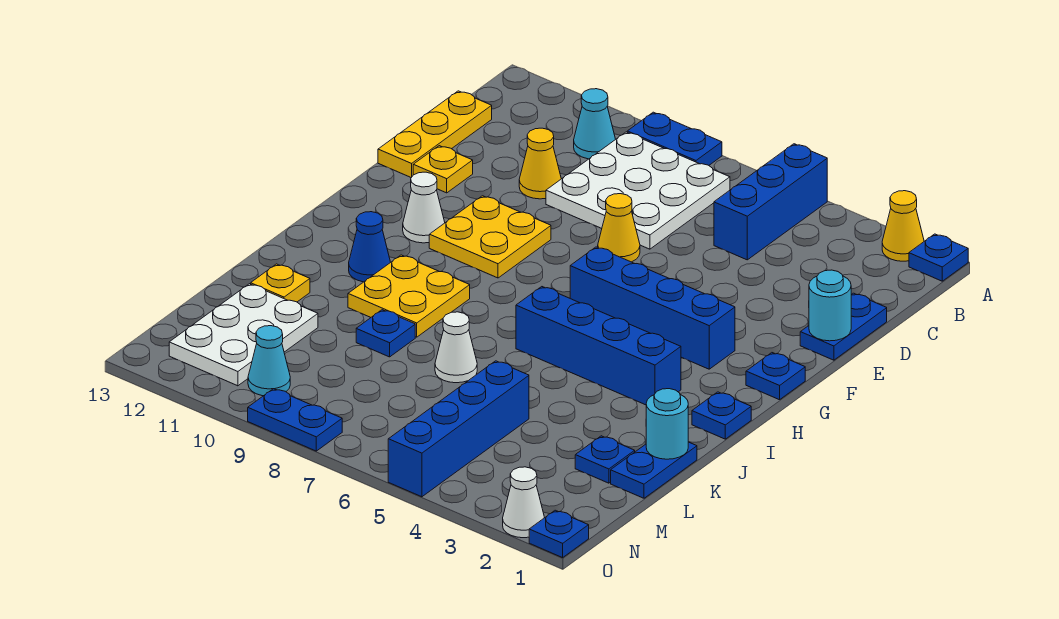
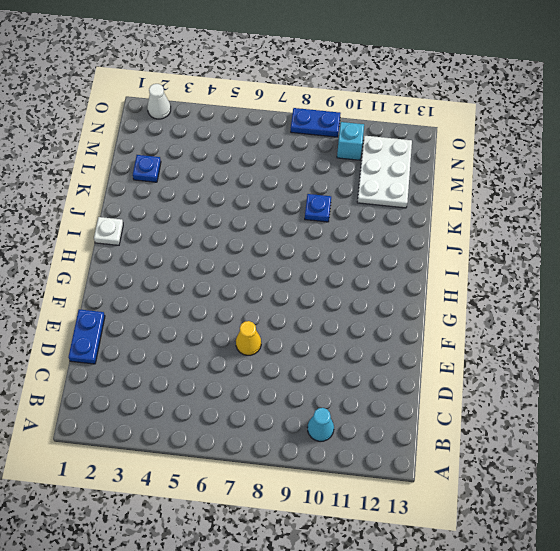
white plate I1 level 1 -> blue plate I1 level 1
cyan brick N10 level 1 -> cyan cone N10 level 1
none -> blue plate A1 level 1
none -> yellow cone A2 level 1
none -> blue brick A5:C5 level 1
none -> blue plate A8:A9 level 1

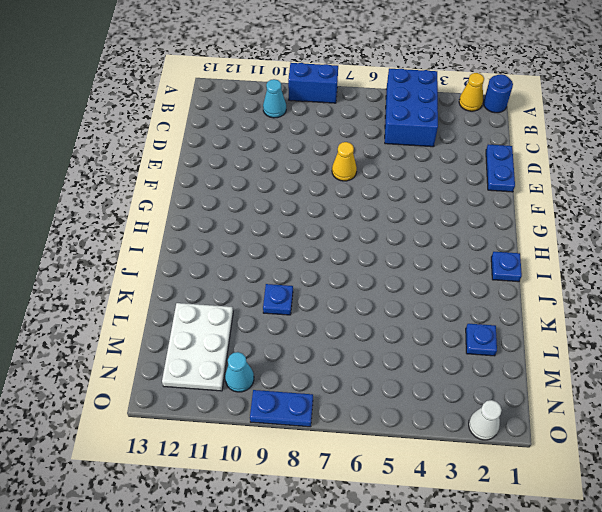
blue round brick A1 level 1 -> blue plate A1 level 1
blue brick A4:C5 level 1 -> blue brick A5:C5 level 1
blue brick A8:A9 level 1 -> blue plate A8:A9 level 1
none -> white plate B7:D9 level 1
none -> yellow plate C13:E13 level 1
none -> yellow cone D10 level 1
none -> yellow plate E12 level 1

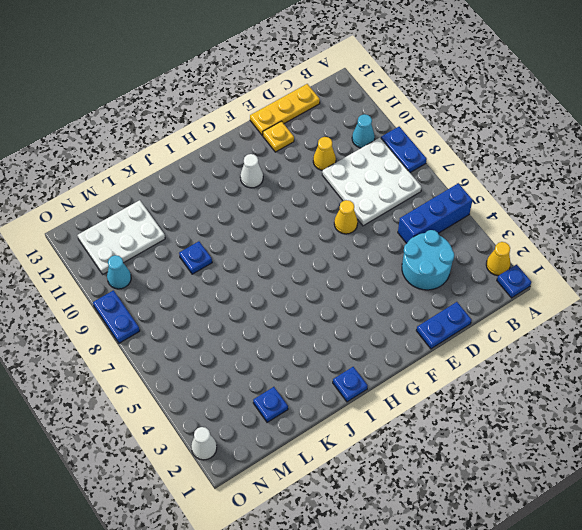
cyan round brick C3:D4 level 1 -> none
none -> yellow plate F9:G10 level 1
none -> blue plate G1 level 1
none -> blue brick G3:G6 level 1
none -> blue brick I3:I6 level 1

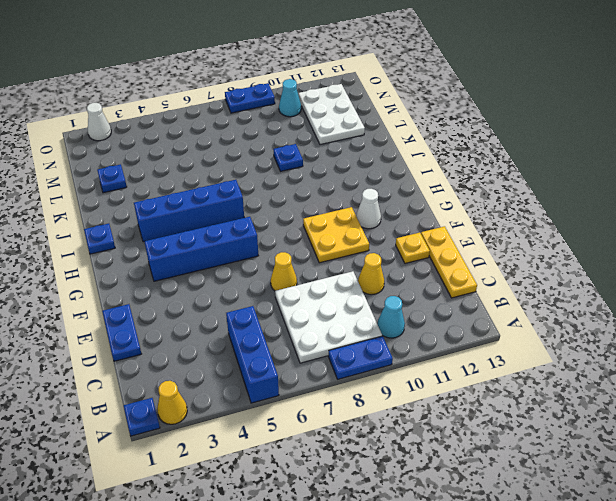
none -> blue plate G1 level 1
none -> yellow plate I9:J10 level 1
none -> blue cone I11 level 1
none -> blue plate K1:L1 level 1

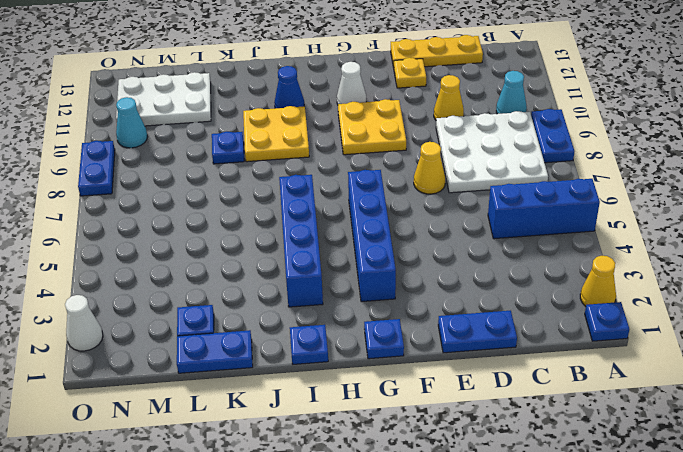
none -> white cone K7 level 1
none -> yellow plate K12 level 1
none -> blue brick L5:O5 level 1
none -> blue plate O1 level 1

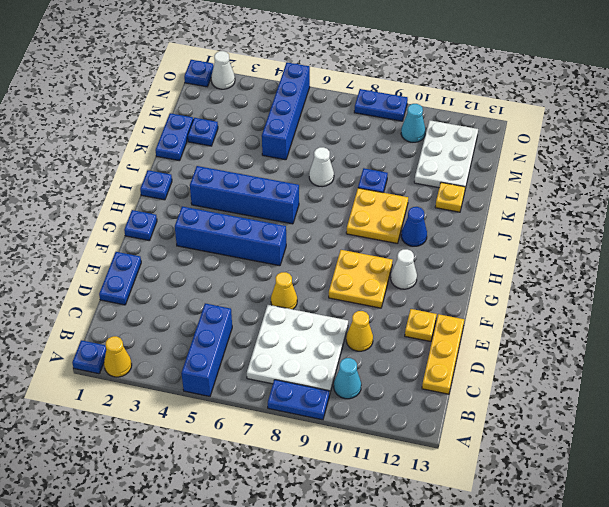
none -> cyan round brick E1 level 2
none -> cyan round brick K1 level 2

